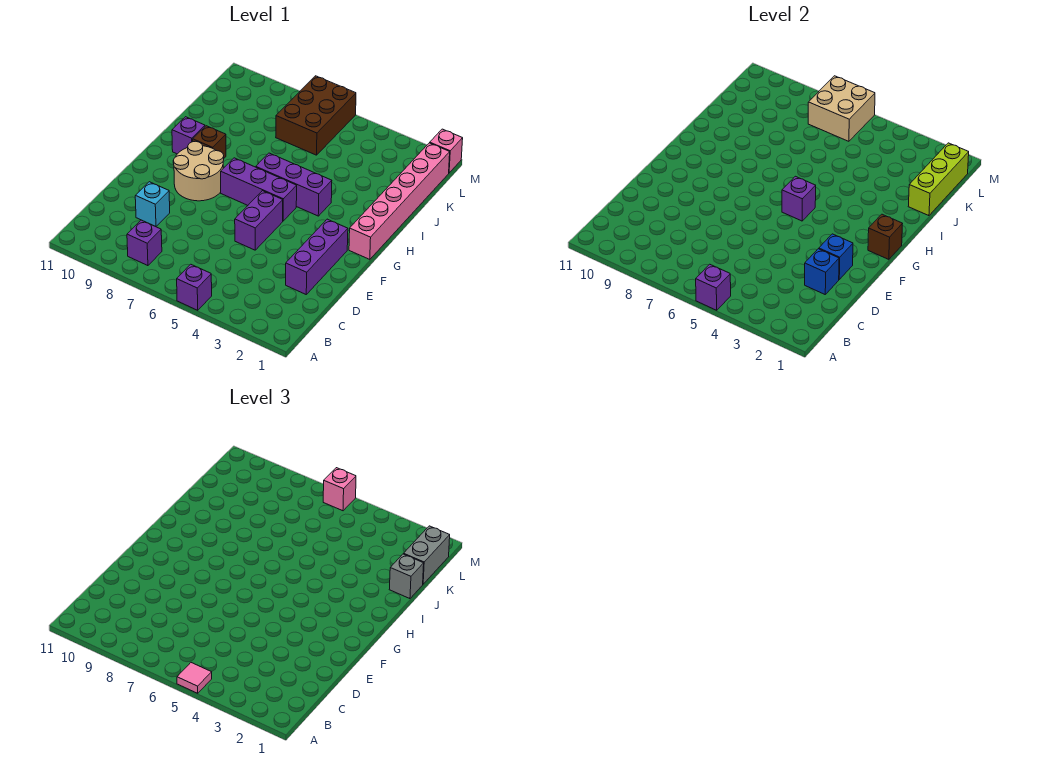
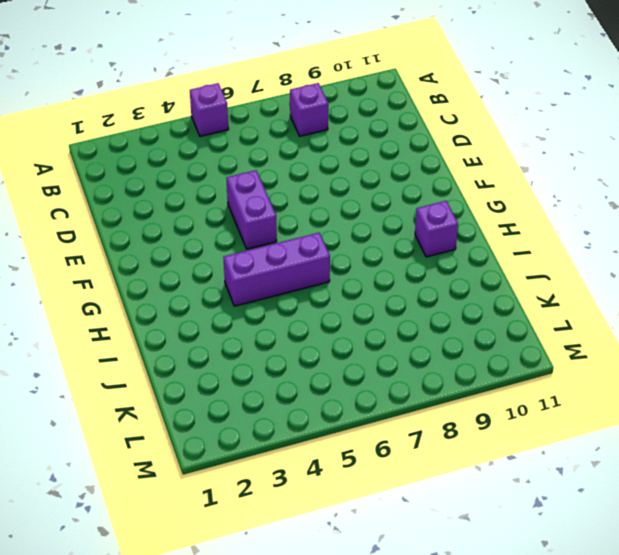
none -> purple brick D2:F2 level 1
none -> cyan brick D9 level 1
none -> tan round brick F8:G9 level 1

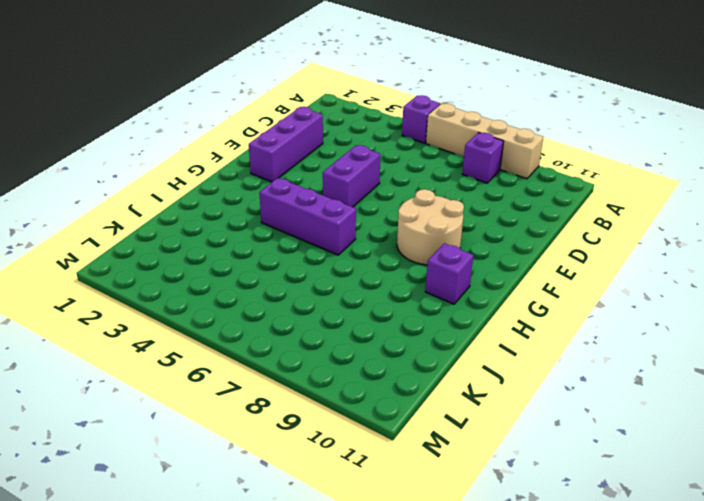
tan brick A6:A9 level 1 -> none
none -> cyan brick D9 level 1
none -> pink brick G1:L1 level 1
none -> purple brick G5:G7 level 1

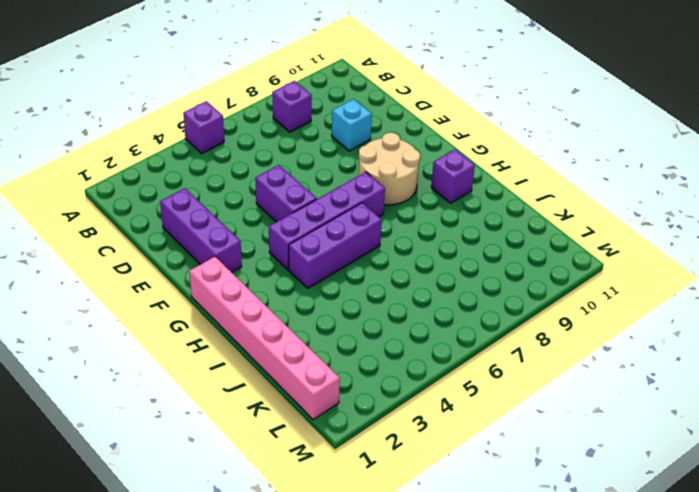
purple brick G4:G7 level 1 -> purple brick G5:G7 level 1
none -> brown brick H9 level 1
none -> brown brick K6:M7 level 1
none -> pink brick M1 level 1

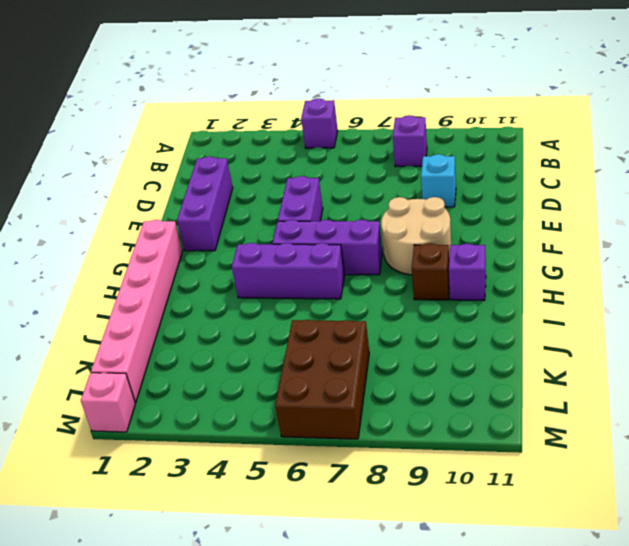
none -> purple brick A5 level 2
none -> blue brick D2 level 2
none -> blue brick E2 level 2

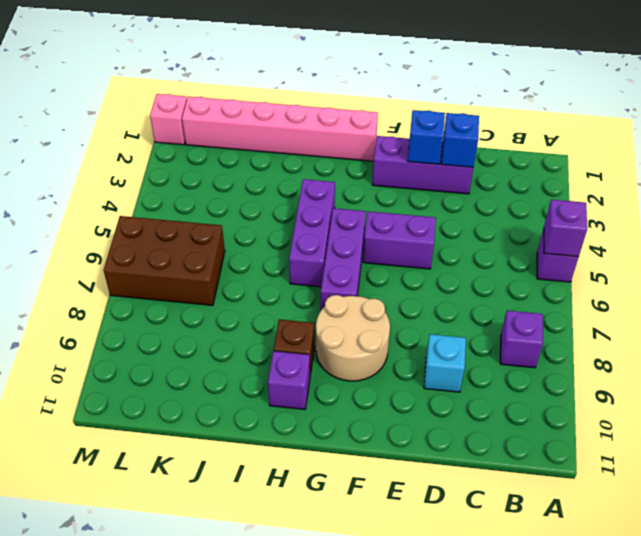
none -> brown brick G1 level 2
none -> purple brick G5 level 2
none -> lime brick J1:L1 level 2

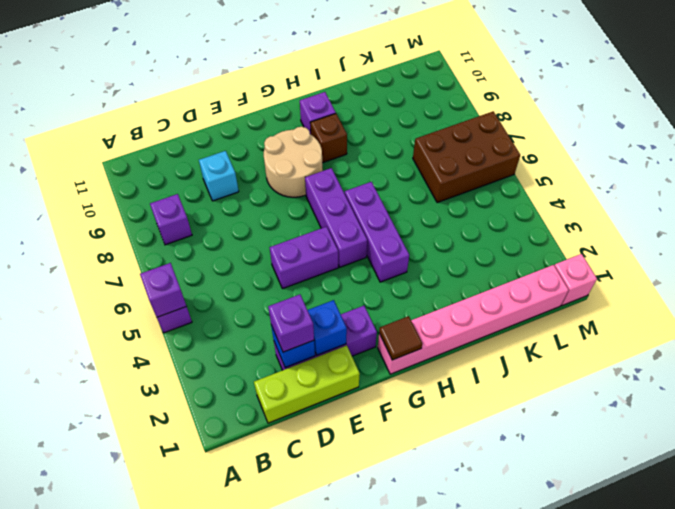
lime brick C1:E1 level 1 -> lime brick J1:L1 level 2
purple brick D2 level 3 -> purple brick G5 level 2
brown tile G1 level 2 -> brown brick G1 level 2
none -> tan brick L6:M7 level 2
none -> pink tile A5 level 3
none -> grey brick J1 level 3

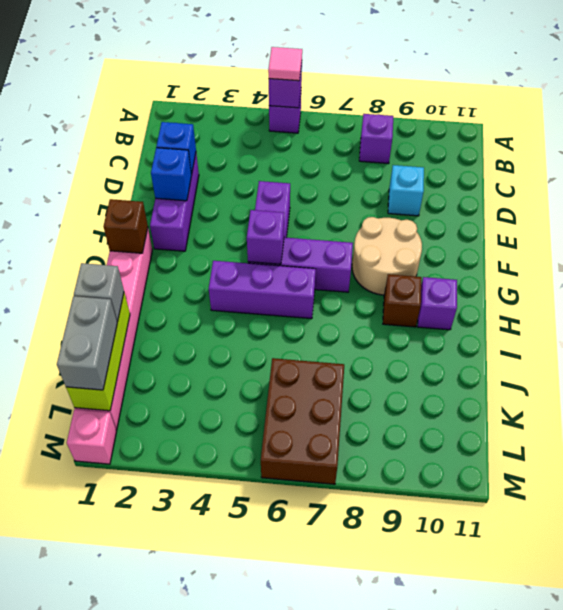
none -> tan brick L6:M7 level 2
none -> pink brick M6 level 3

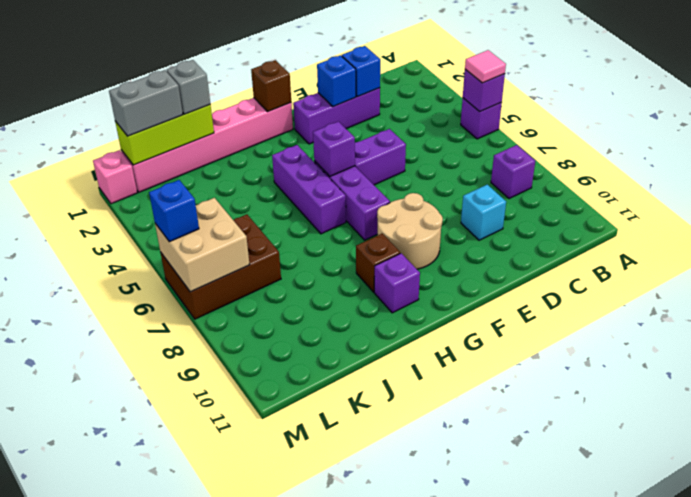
blue brick M6 level 3 -> pink brick M6 level 3

